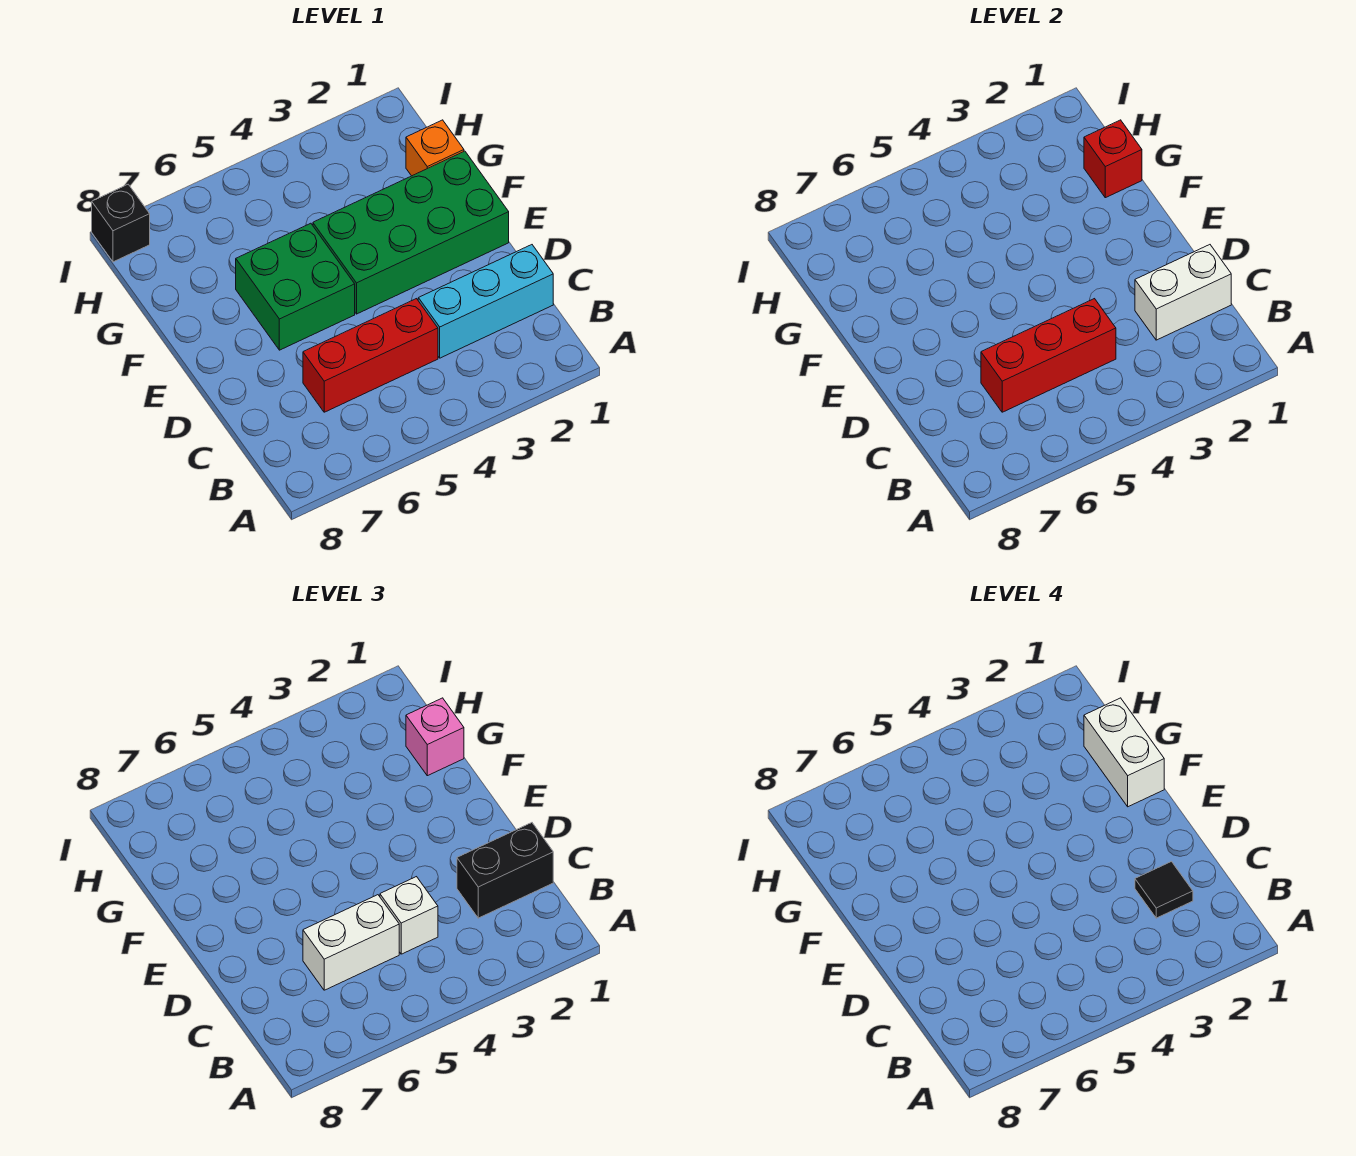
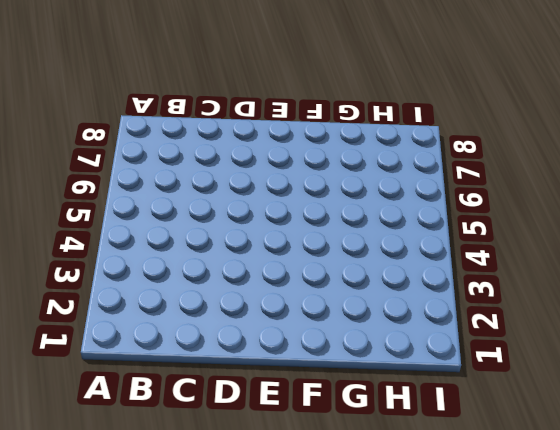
none -> cyan brick C1:C3 level 1
none -> red brick C4:C6 level 1
none -> green brick E1:F4 level 1

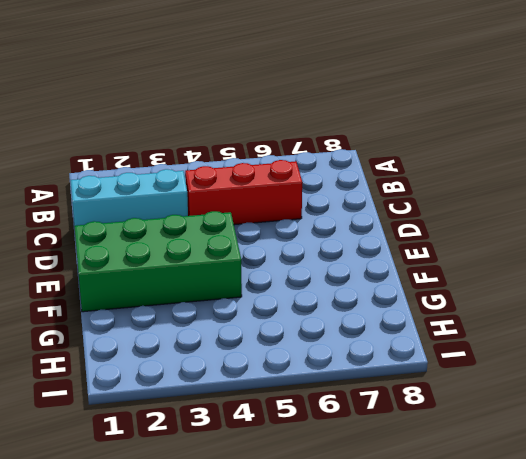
none -> green brick E5:F6 level 1
none -> orange brick G1 level 1
none -> black brick I8 level 1

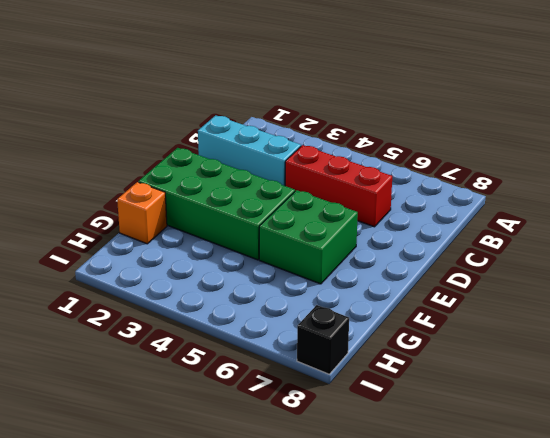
none -> white brick C1:C2 level 2
none -> red brick C4:C6 level 2
none -> red brick G1 level 2

